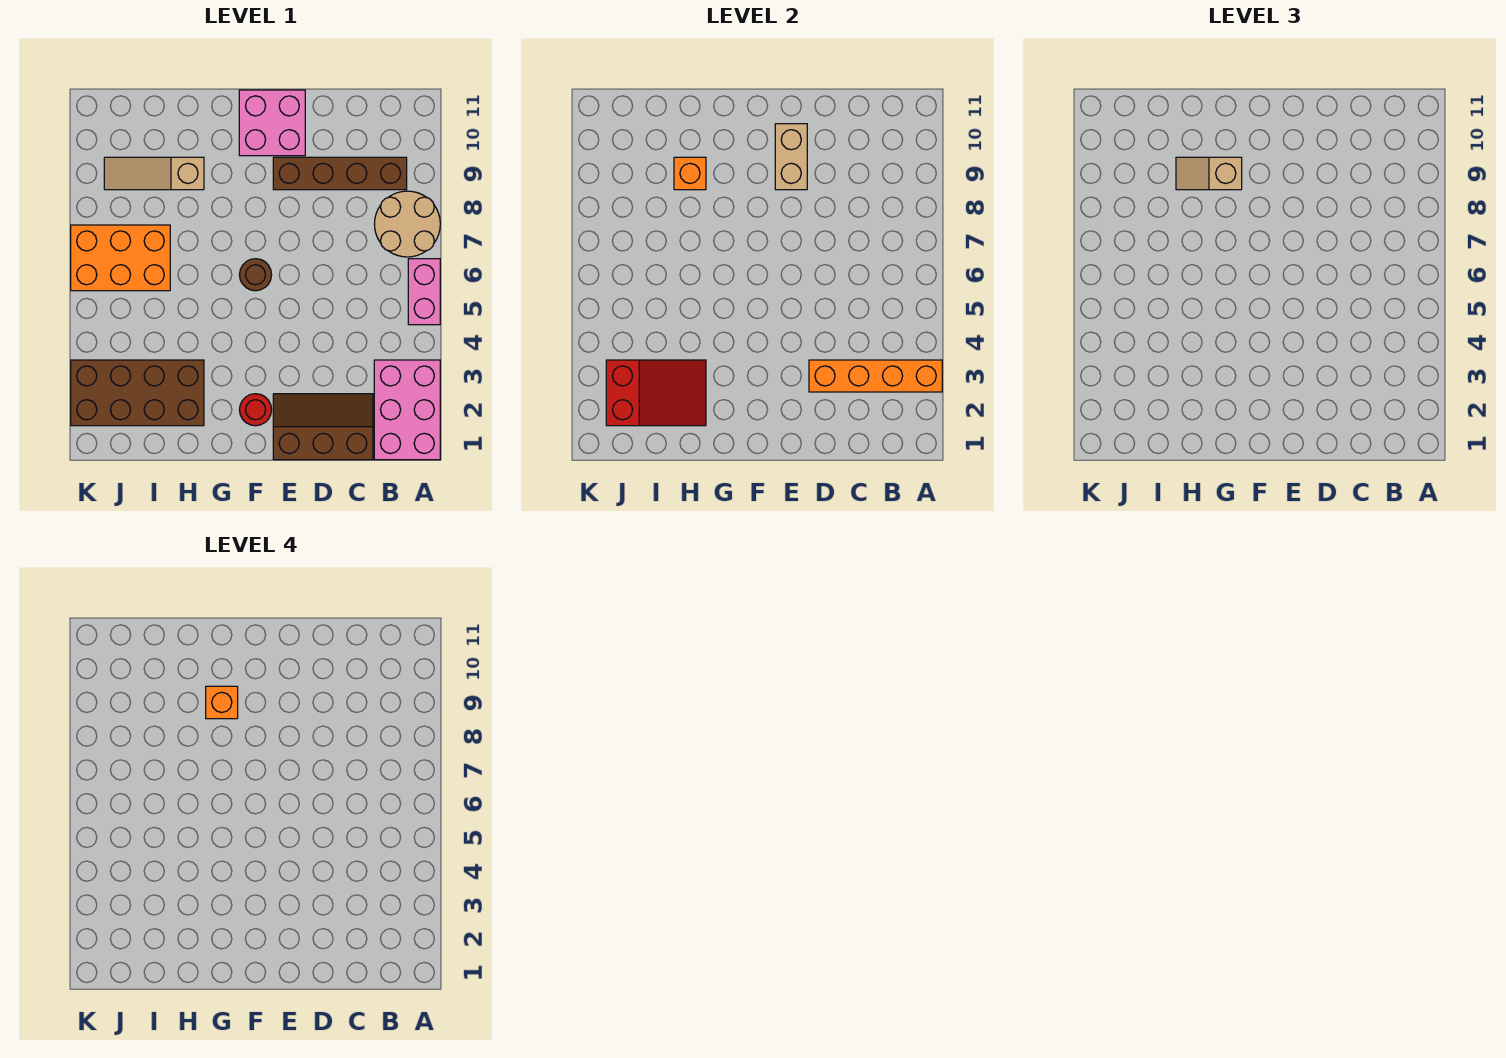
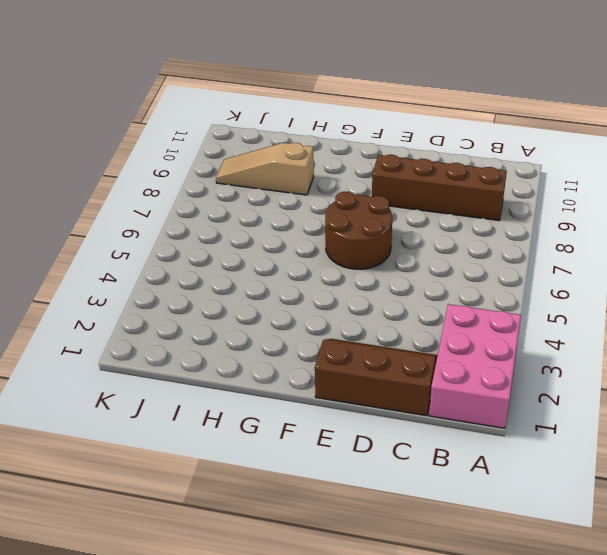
brown round brick E6:F7 level 1 -> brown round brick F6 level 1
none -> pink brick A5:A6 level 1
none -> tan round brick A7:B8 level 1
none -> pink brick E10:F11 level 1

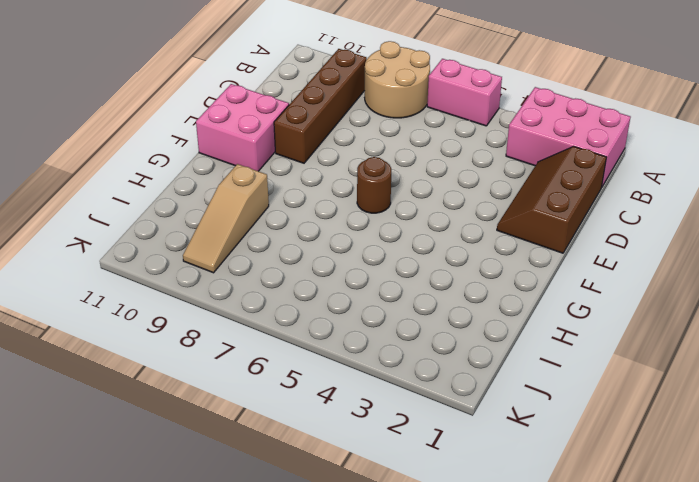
none -> red round brick F2 level 1
none -> brown brick H2:K3 level 1
none -> orange brick I6:K7 level 1

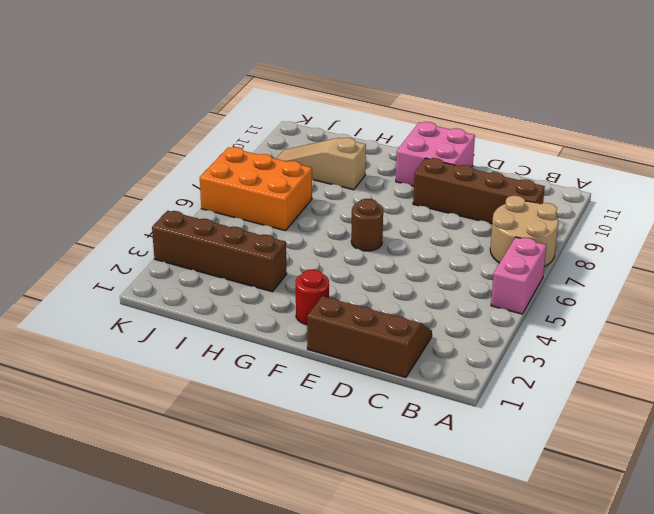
brown brick H3:K3 level 1 -> brown brick H2:K3 level 1
none -> pink brick A1:B3 level 1
none -> orange brick A3:D3 level 2
none -> tan brick E9:E10 level 2

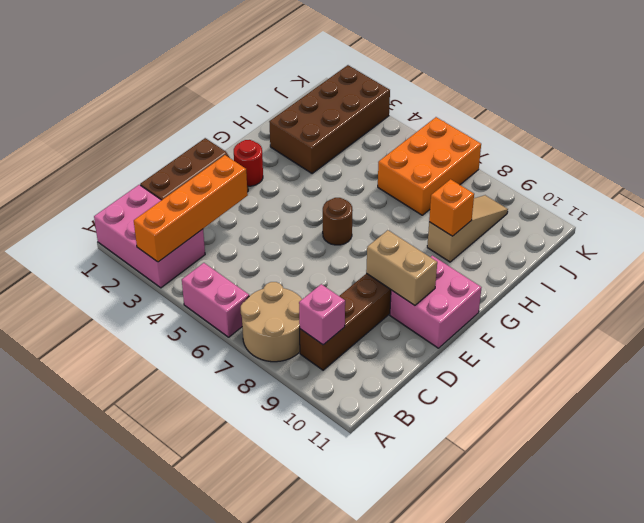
pink brick B9 level 2 -> none
none -> red slope H2:J3 level 2 top J
none -> tan slope G9:H9 level 3 top G
none -> orange brick G9 level 4

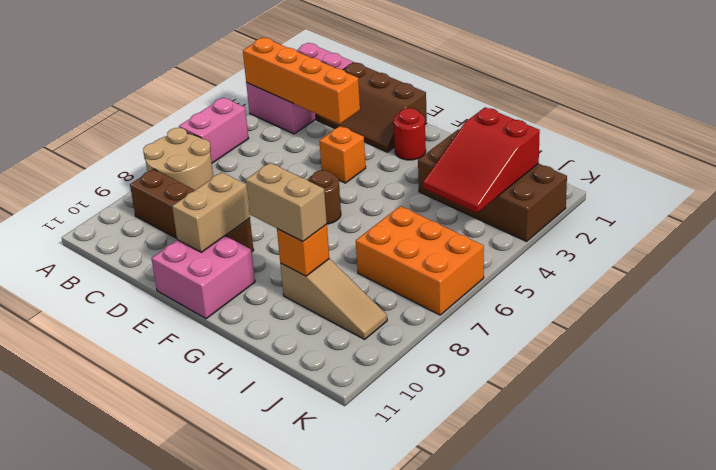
orange brick E4 level 1 -> orange brick G9 level 4
tan brick G9:H9 level 3 -> tan slope G9:H9 level 3 top G
red slope I2:J4 level 2 top 2 -> red slope H2:J3 level 2 top J

